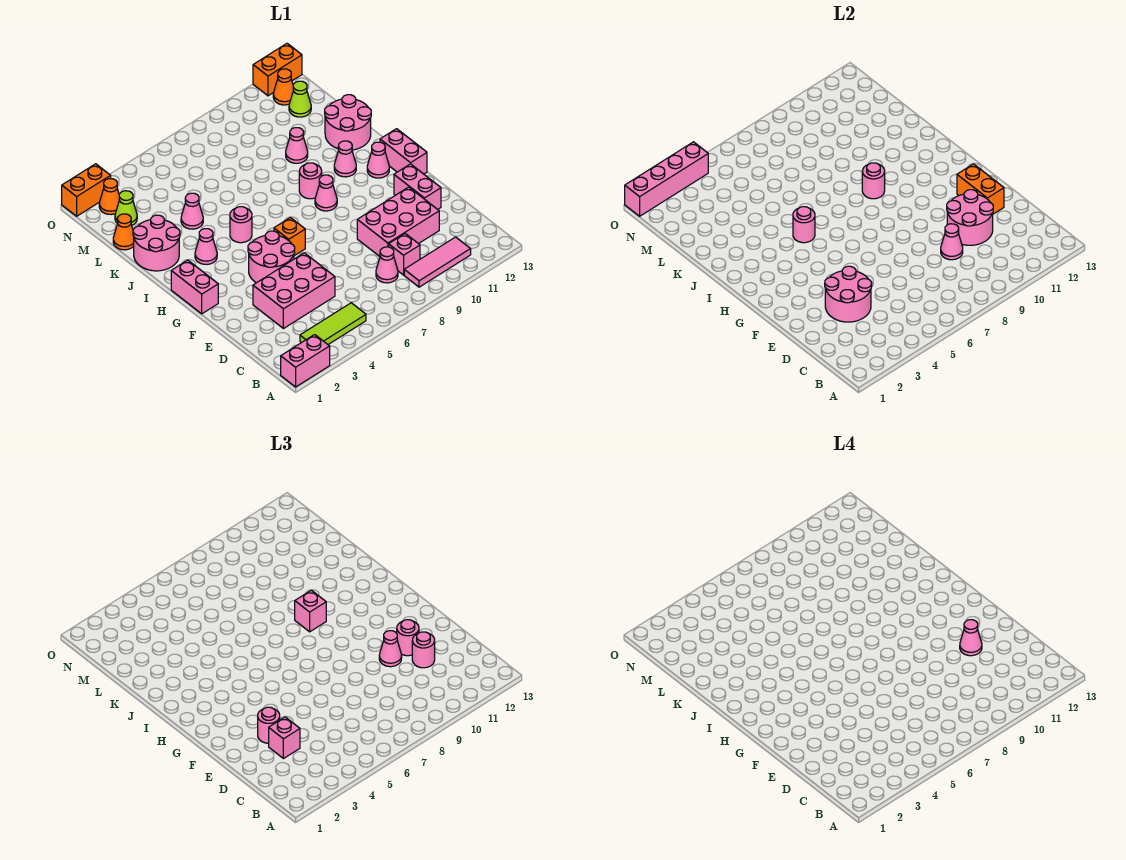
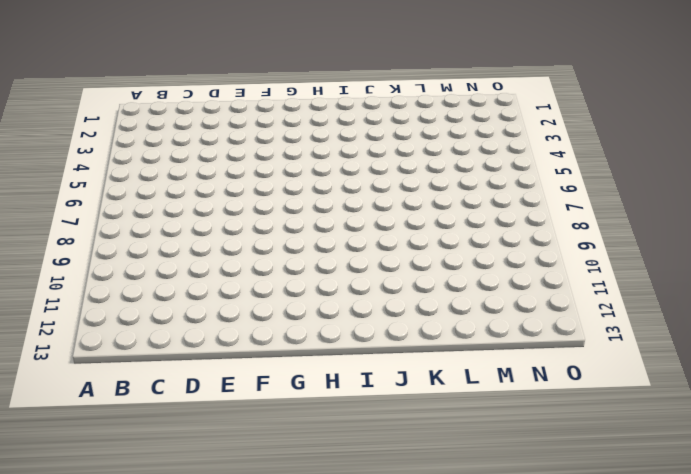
none -> pink brick A1:A2 level 1
none -> lime tile B3:B5 level 1
none -> pink tile B9:B11 level 1
none -> pink cone C8 level 1

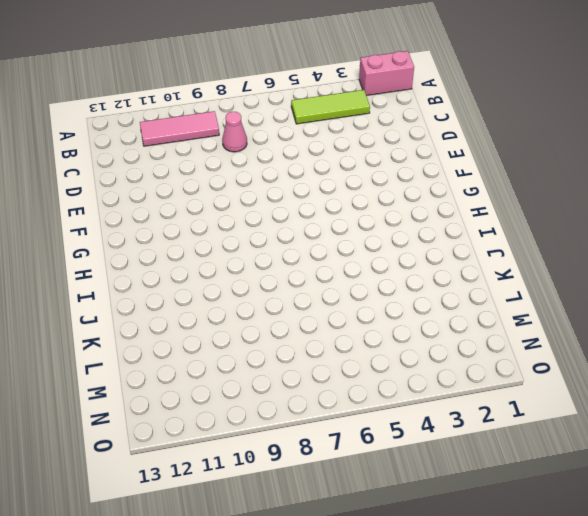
none -> pink brick C9 level 1
none -> pink brick D3:E5 level 1
none -> pink brick D9:E11 level 1
none -> pink brick E12:F12 level 1

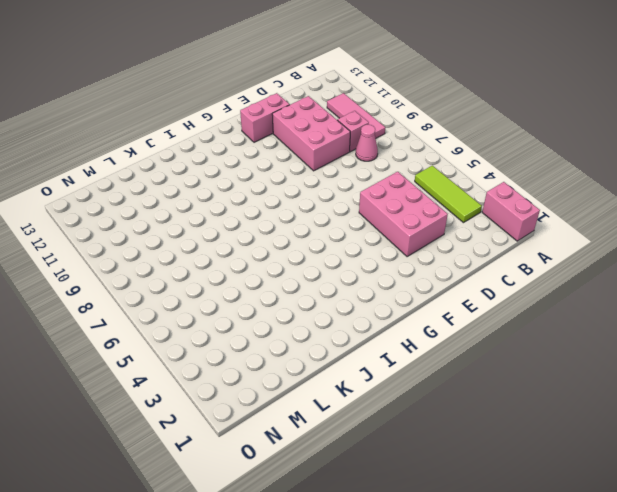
none -> pink round brick F4:G5 level 1
none -> pink brick G1:H1 level 1
none -> orange brick G6 level 1
none -> pink brick G13:H13 level 1

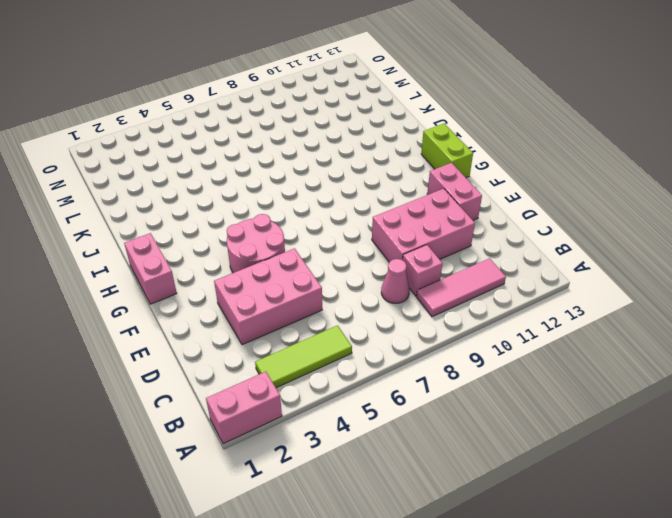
lime brick G13:H13 level 1 -> pink brick G13:H13 level 1
none -> orange brick G6 level 1
none -> pink cone H9 level 1
none -> pink cone H12 level 1
none -> pink cone I3 level 1

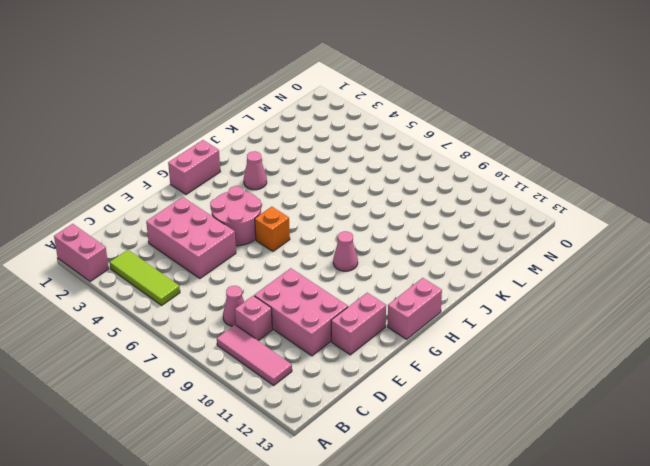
none -> pink cone H12 level 1
none -> pink round brick I5 level 1
none -> pink round brick I9 level 1
none -> pink cone I11 level 1

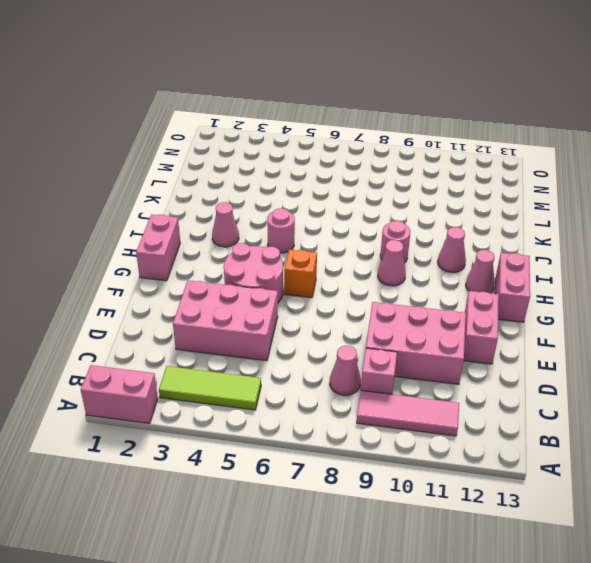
none -> pink round brick J1:K2 level 1
none -> pink round brick J12:K13 level 1
none -> pink cone K4 level 1
none -> pink cone K10 level 1

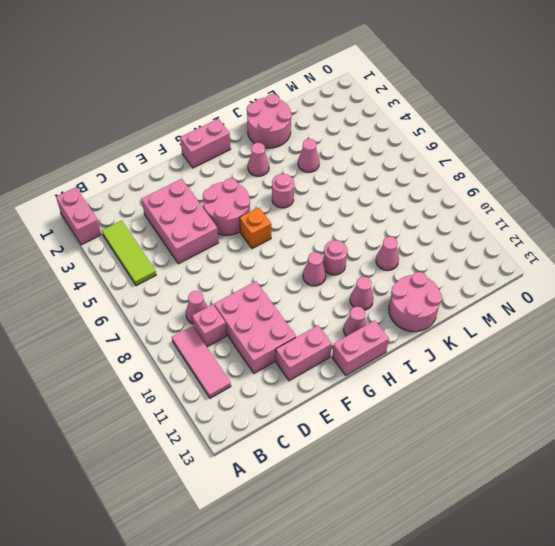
none -> orange cone L1 level 1
none -> lime cone M2 level 1
none -> lime cone M12 level 1
none -> orange cone N2 level 1

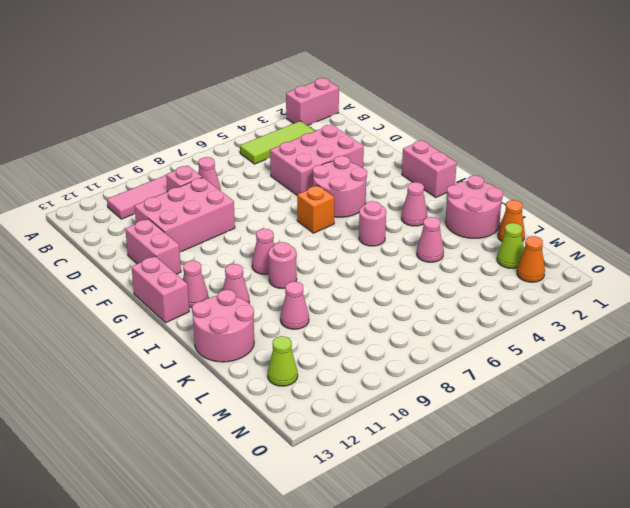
none -> orange cone N12 level 1
none -> orange brick O1:O2 level 1
none -> orange brick O12:O13 level 1
none -> pink round brick D3:E4 level 2

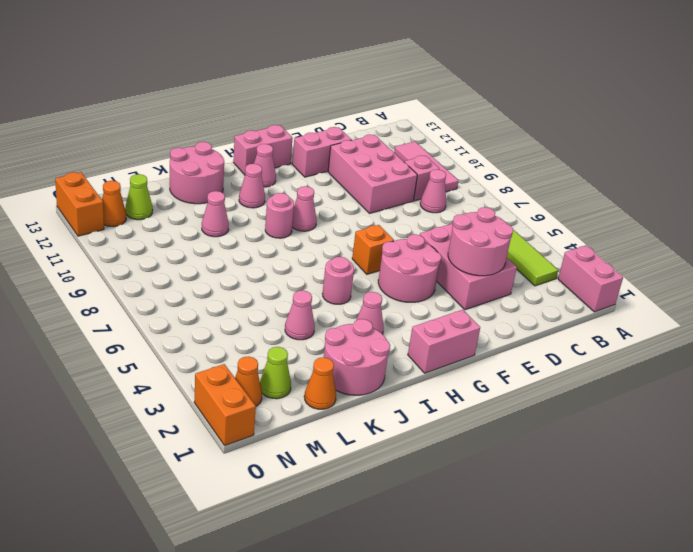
none -> pink cone D9 level 2
none -> pink round brick D10:E11 level 2
none -> orange brick E12:F12 level 2
none -> pink round brick I5 level 2

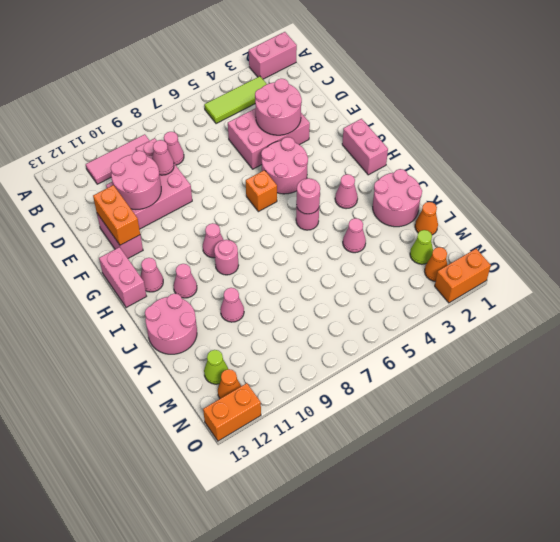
none -> pink round brick I9 level 2
none -> pink brick O1:O4 level 2
none -> pink brick D3 level 3
none -> pink round brick D11 level 3

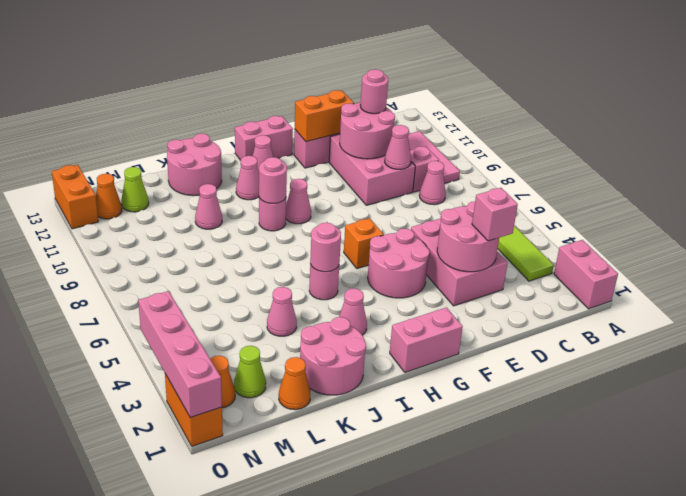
none -> pink round brick E3 level 3
none -> pink cone E10 level 3
none -> pink round brick E11 level 3
none -> pink brick I9 level 3

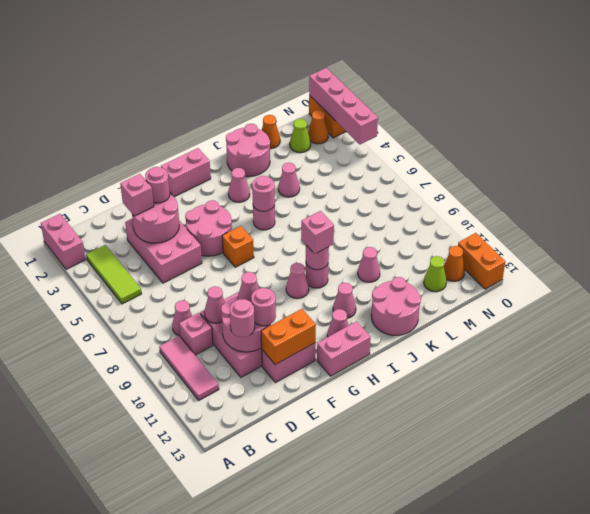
none -> pink cone E11 level 4

